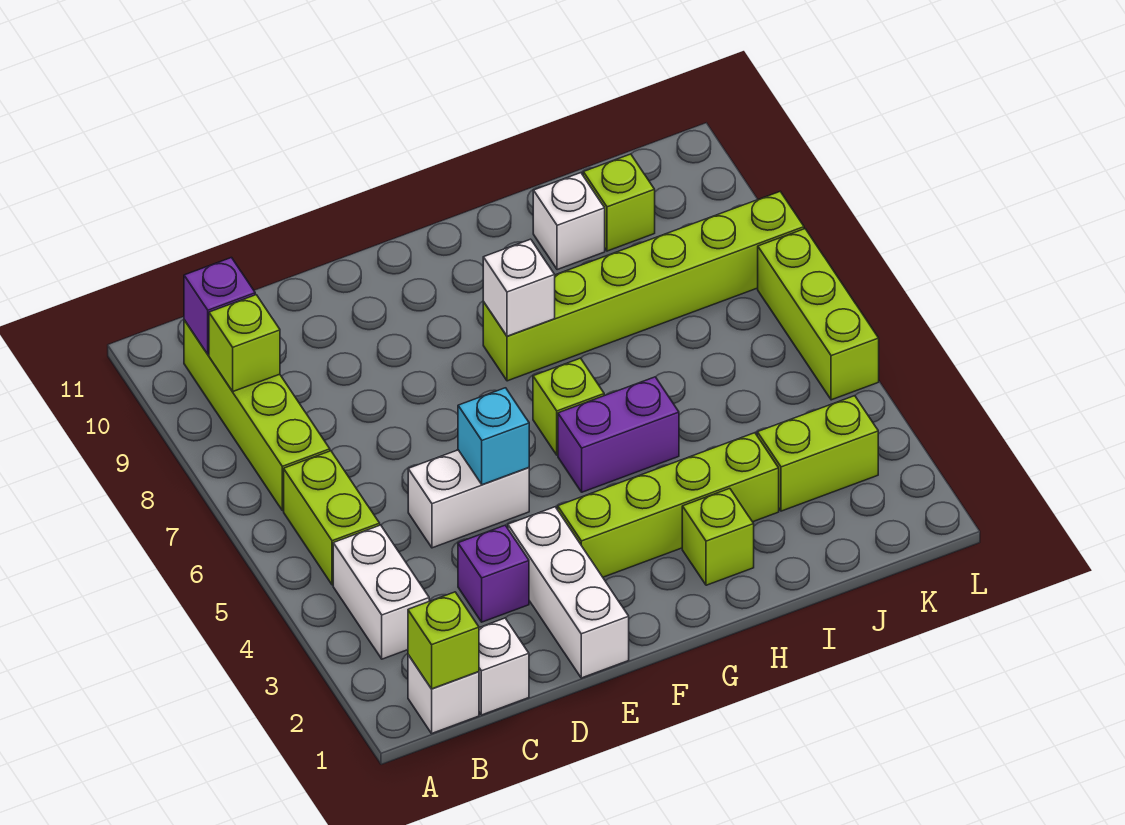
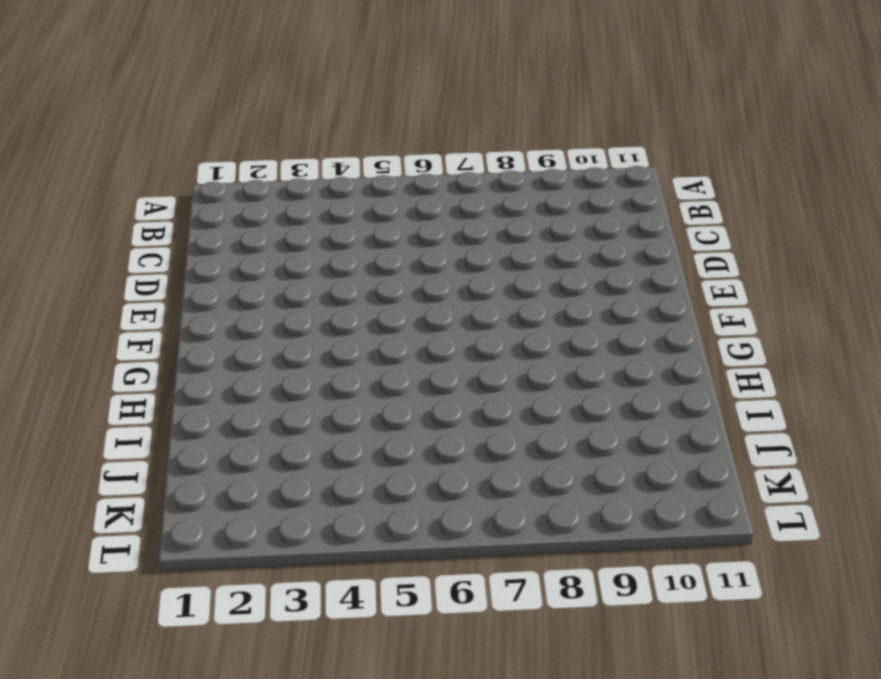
none -> white brick B1 level 1
none -> white brick B3:B4 level 1
none -> lime brick B5:B6 level 1

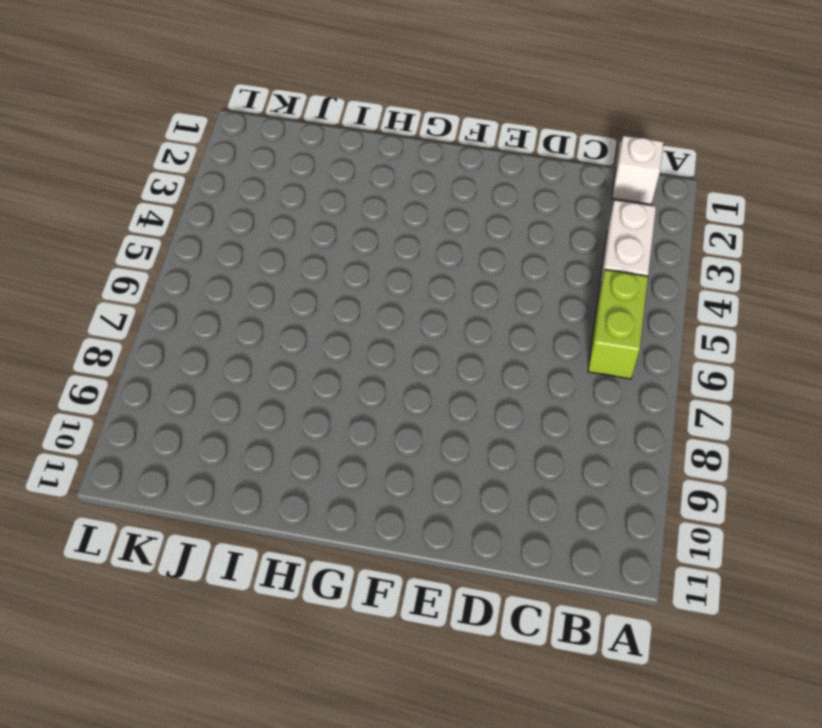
none -> lime brick B7:B10 level 1
none -> white brick C1 level 1
none -> purple brick D3 level 1

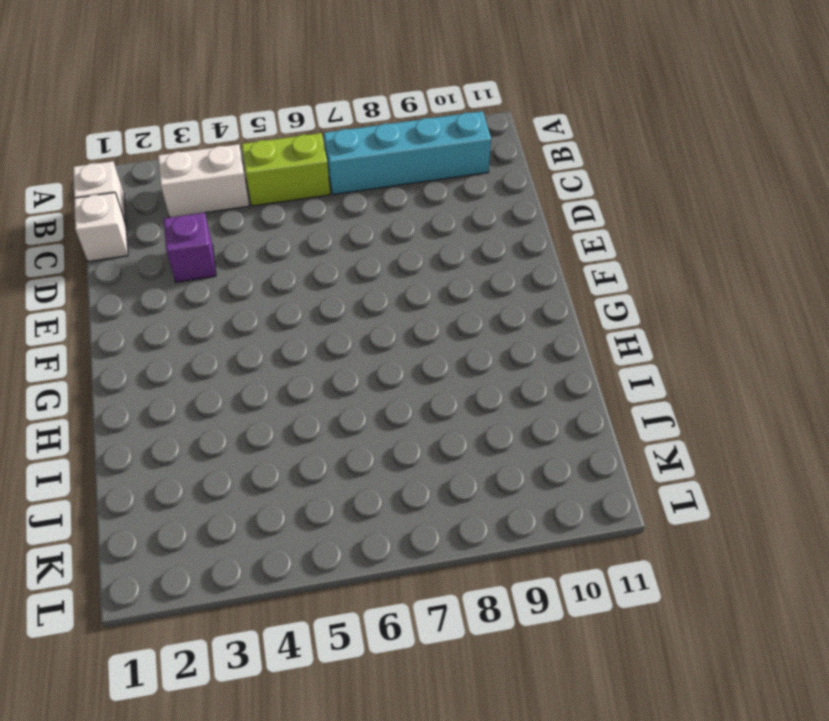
cyan brick B7:B10 level 1 -> lime brick B7:B10 level 1
none -> white brick D5:E5 level 1
none -> white brick E1:E3 level 1
none -> lime brick F3:I3 level 1

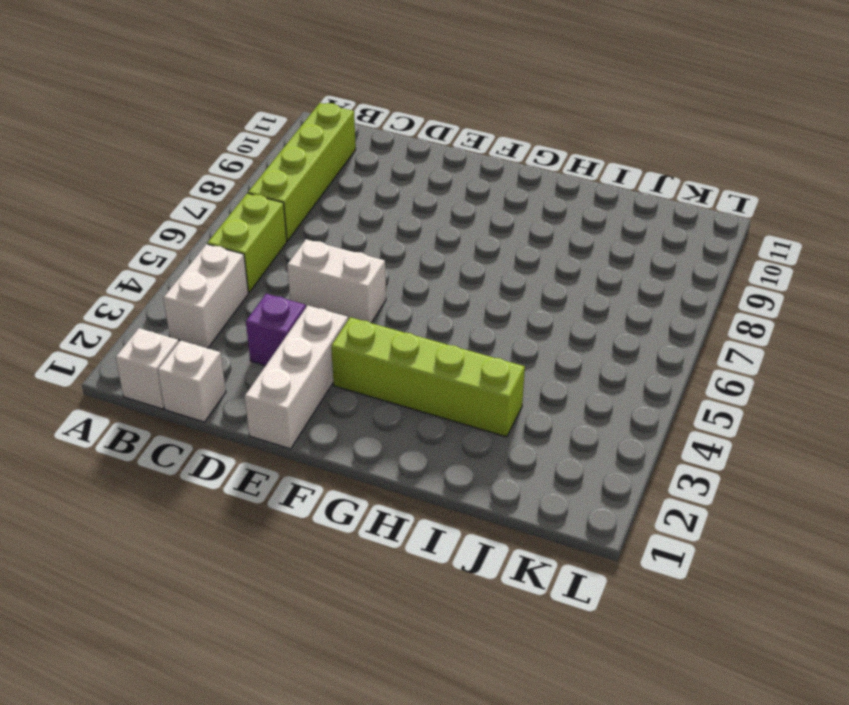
none -> purple brick G5:H5 level 1
none -> lime brick G6 level 1
none -> lime brick G8:L8 level 1

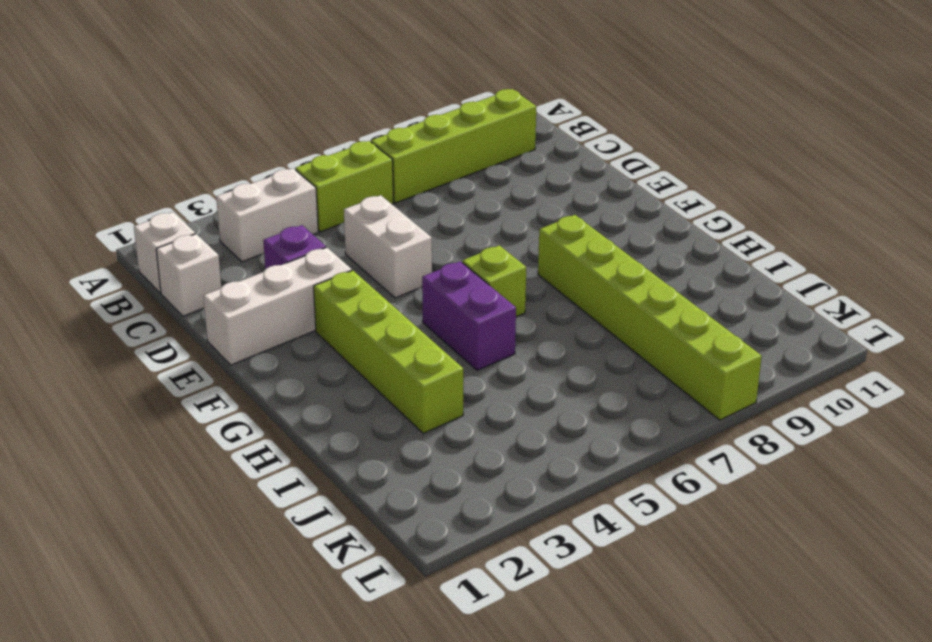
none -> lime brick H2 level 1
none -> white brick I10 level 1
none -> lime brick J3:K3 level 1

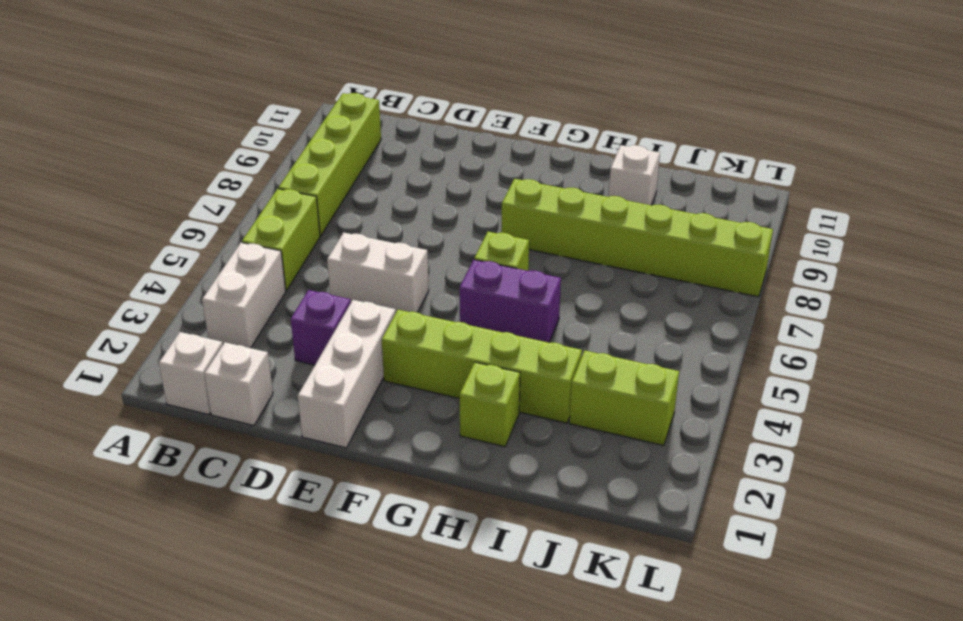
none -> lime brick J10 level 1
none -> lime brick L5:L7 level 1
none -> lime brick B1 level 2

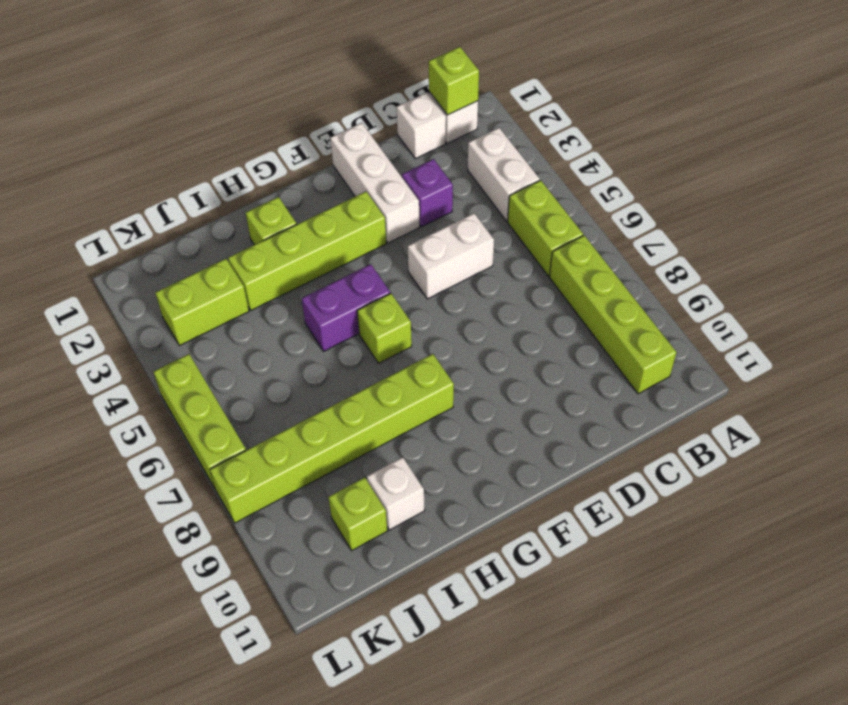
none -> lime brick B9 level 2
none -> purple brick B10 level 2
none -> cyan brick E5 level 2

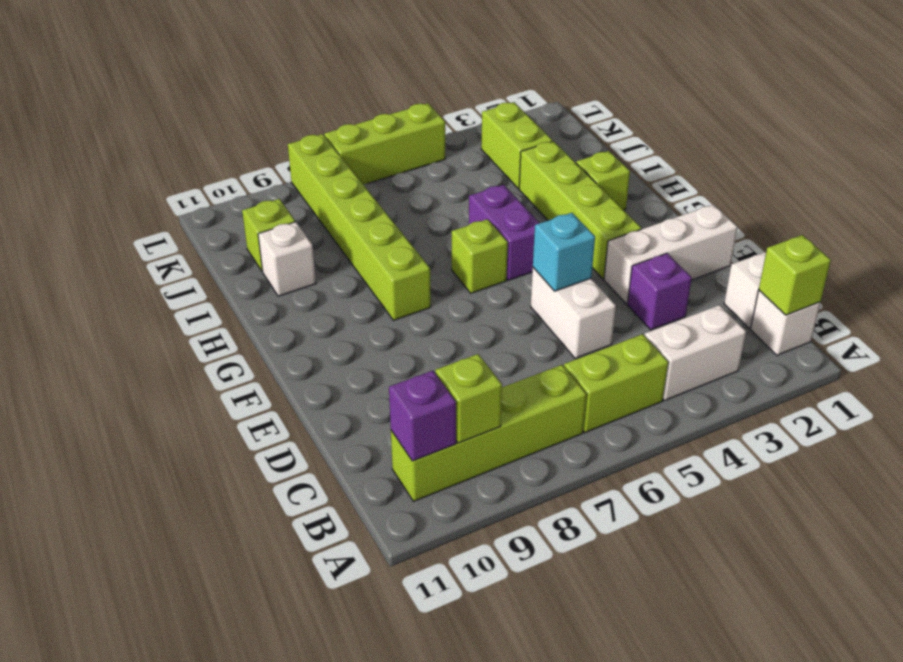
none -> white brick G8 level 2

